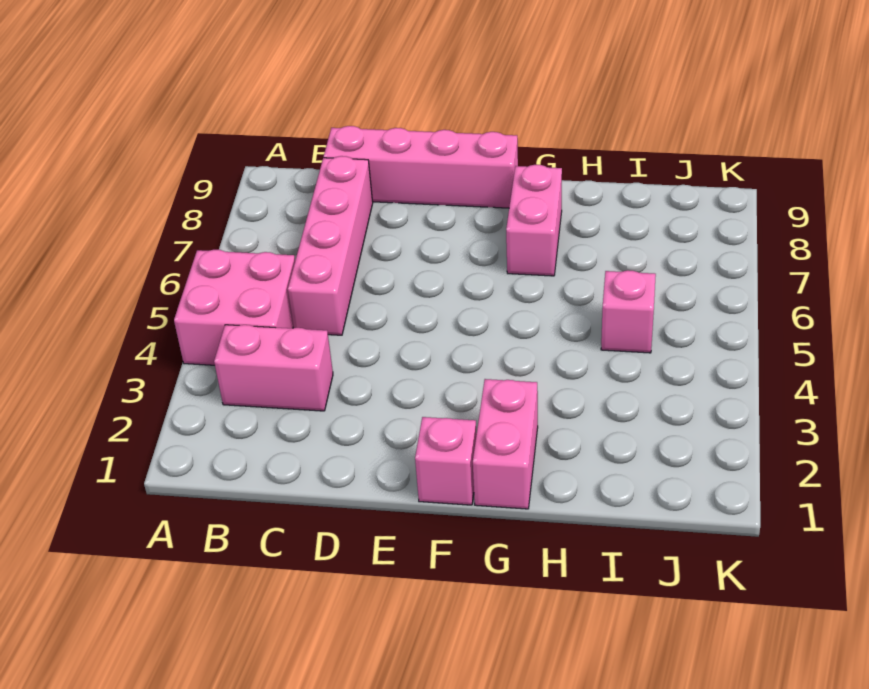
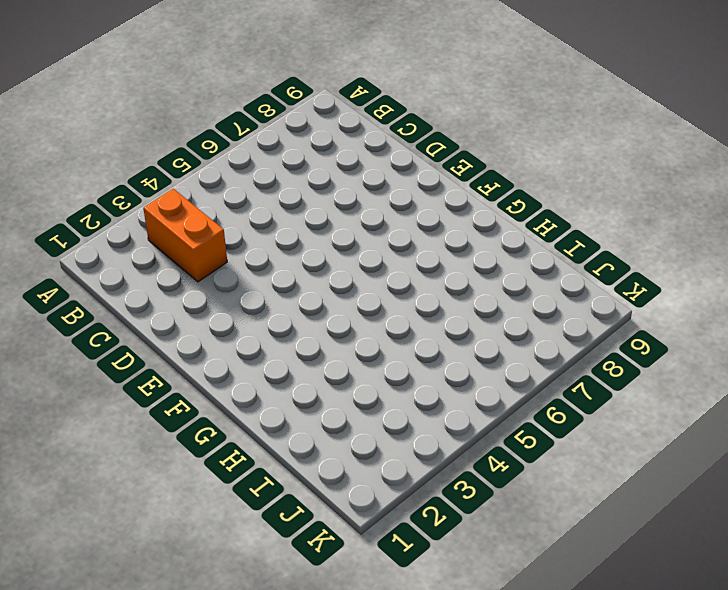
orange brick B3:C3 level 1 -> pink brick B3:C3 level 1
none -> pink brick A4:B5 level 1
none -> pink brick C5:C8 level 1

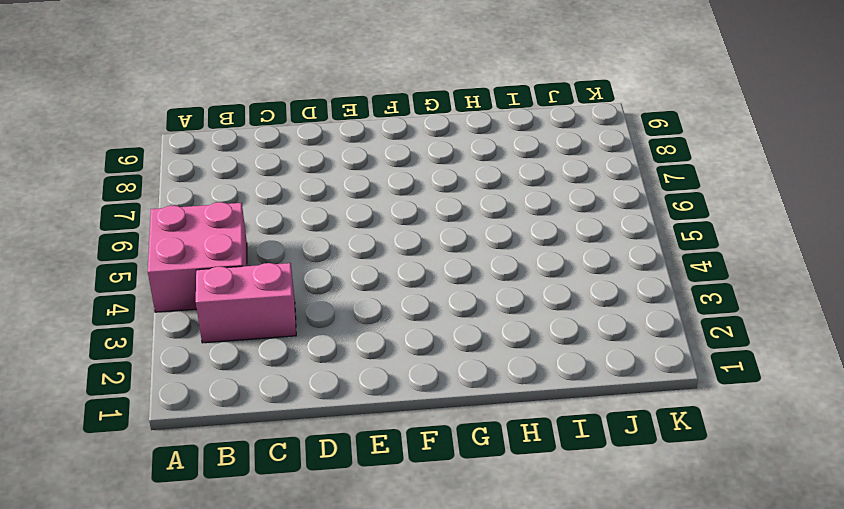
none -> pink brick C5:C8 level 1
none -> pink brick C9:F9 level 1

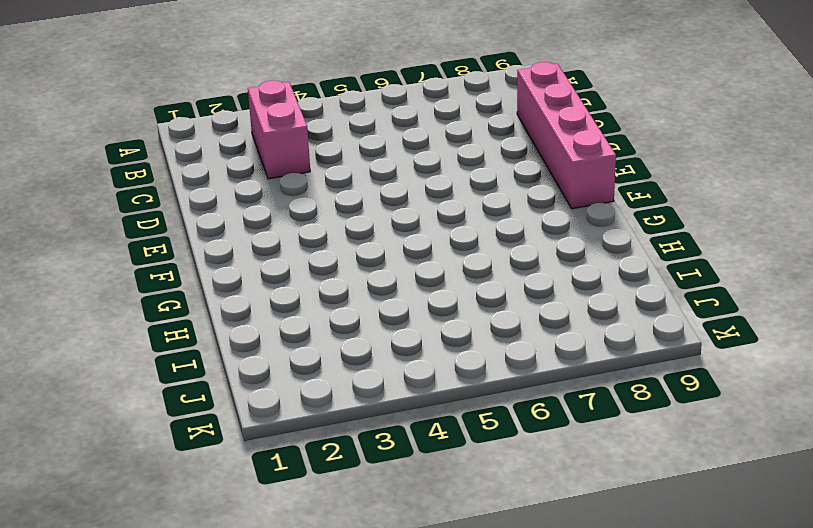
none -> pink brick A4:B5 level 1
none -> pink brick C5:C8 level 1

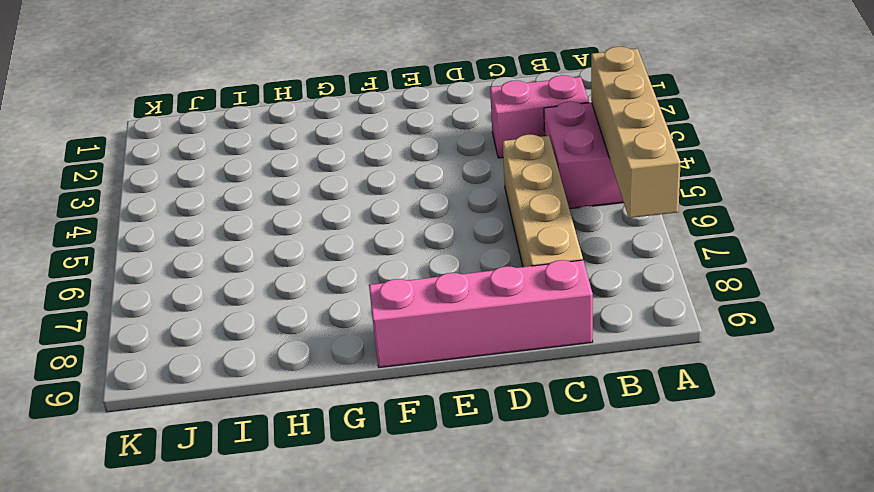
tan brick A4:A7 level 2 -> none
tan brick C5:C8 level 1 -> pink brick C5:C8 level 1
none -> pink brick F1 level 1
none -> pink brick G1:G2 level 1

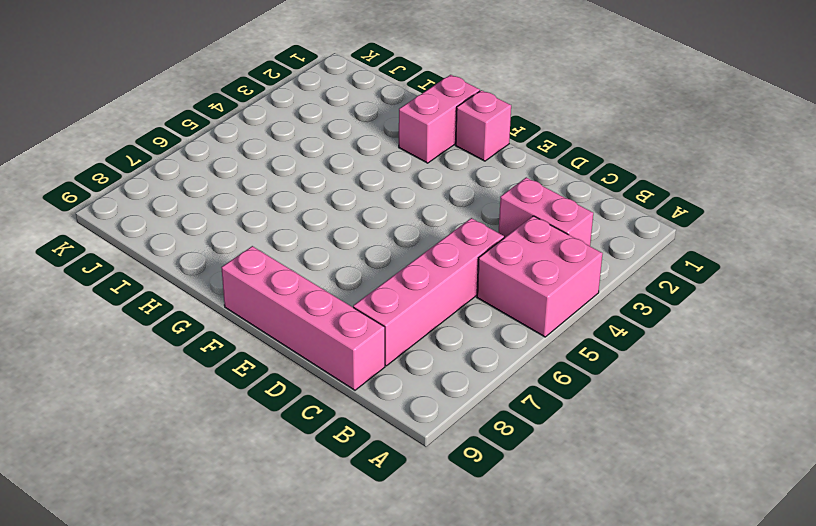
none -> pink brick G7:G8 level 1
none -> pink brick I5 level 1

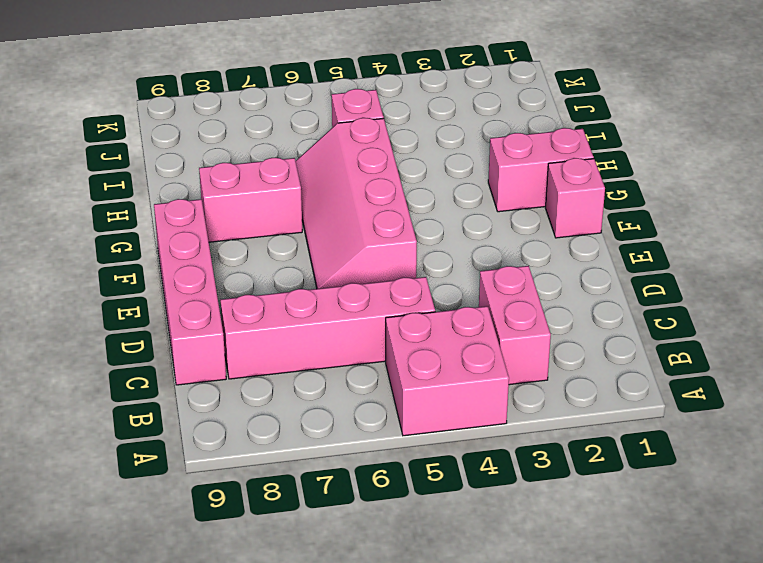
pink slope E5:H6 level 1 top 5 -> none

